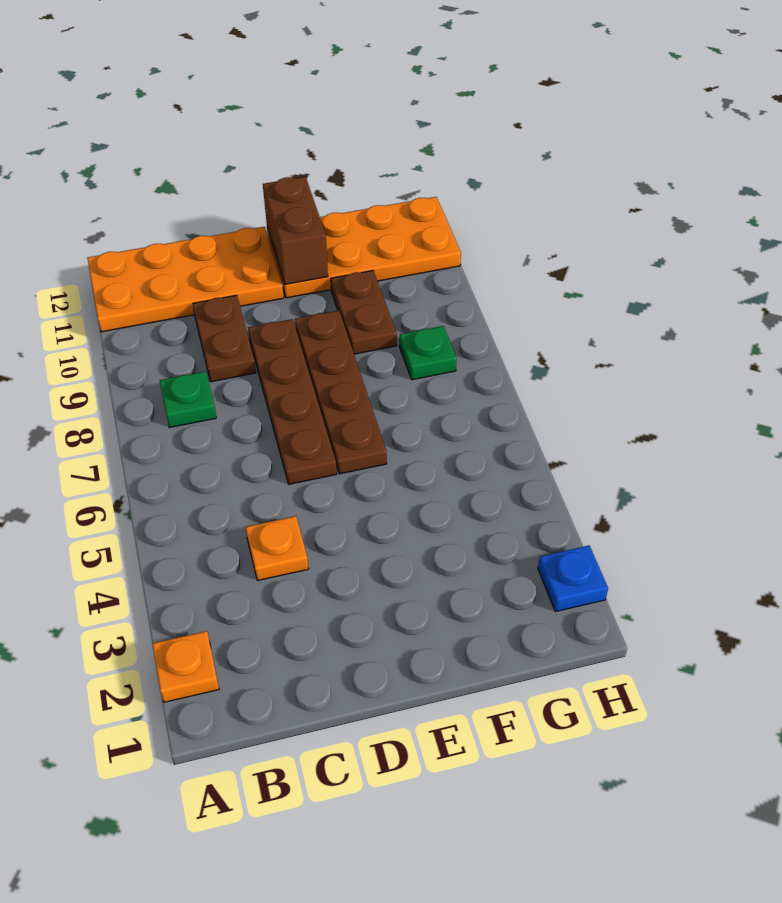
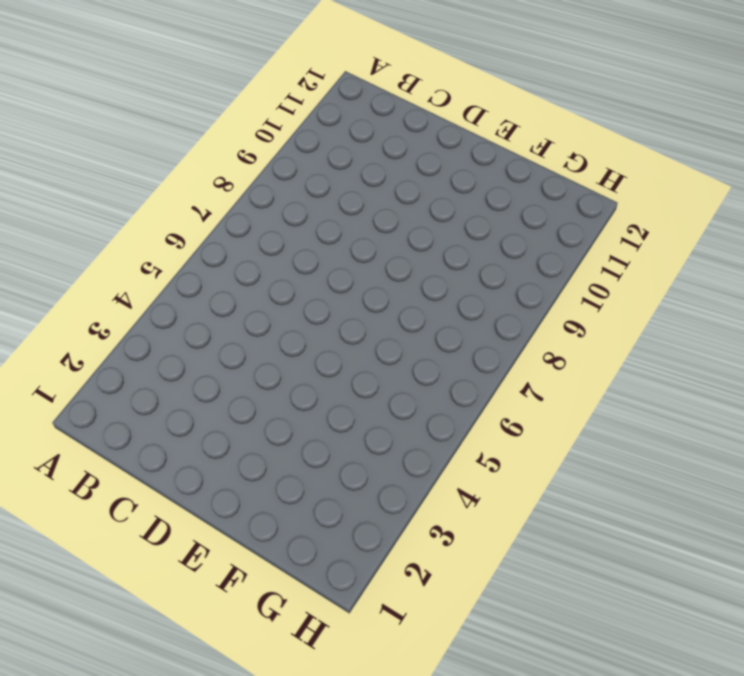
none -> orange plate A2 level 1
none -> orange plate A11:D12 level 1
none -> green plate B8 level 1

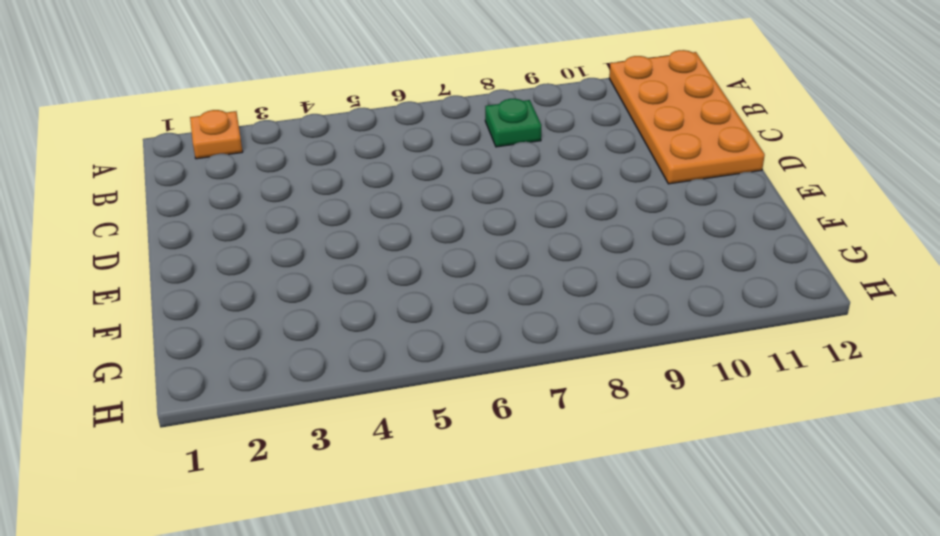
none -> orange plate C4 level 1
none -> brown plate C9:C10 level 1
none -> brown plate D6:D9 level 1

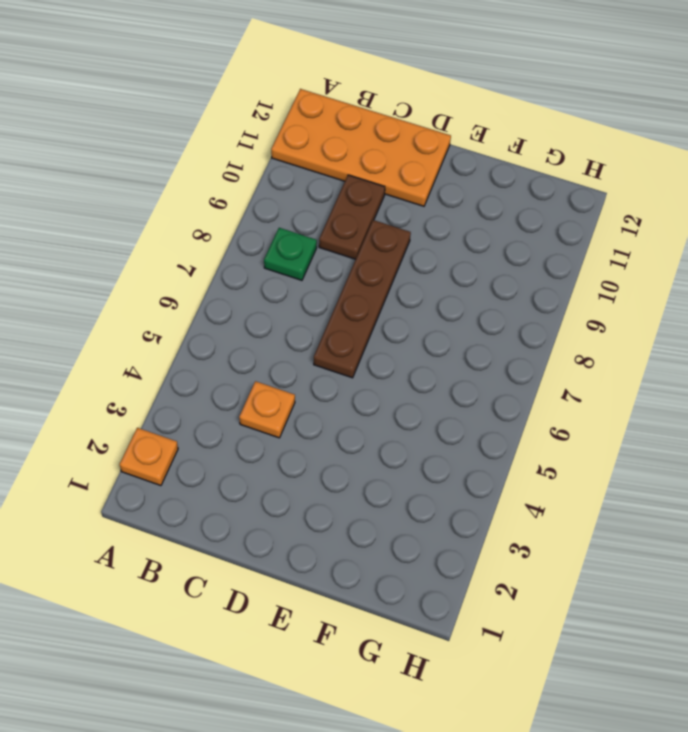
none -> brown plate E6:E9 level 1
none -> orange plate E11:H12 level 1
none -> brown plate F9:F10 level 1

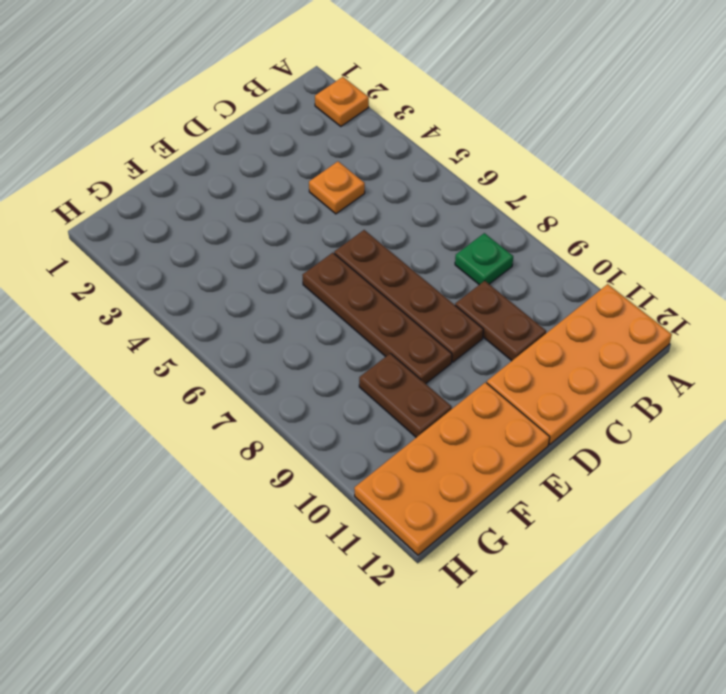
none -> green plate G8 level 1
none -> blue plate H2 level 1
none -> brown brick E11:E12 level 2

